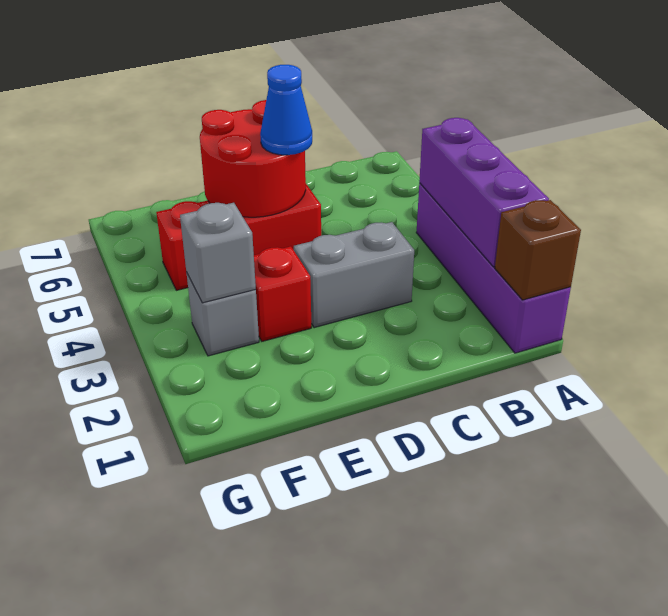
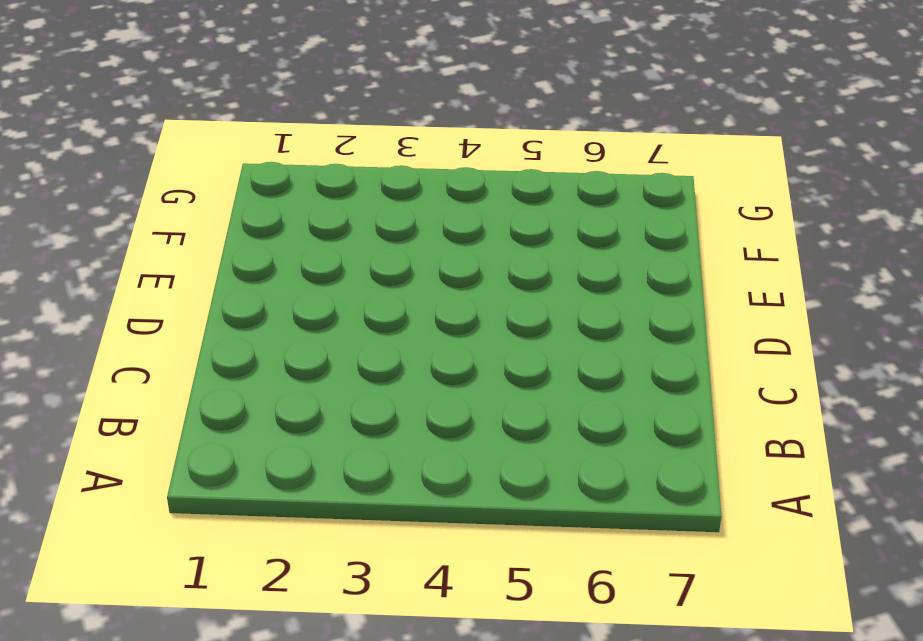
none -> purple brick A1:A4 level 1
none -> grey brick C3:D3 level 1

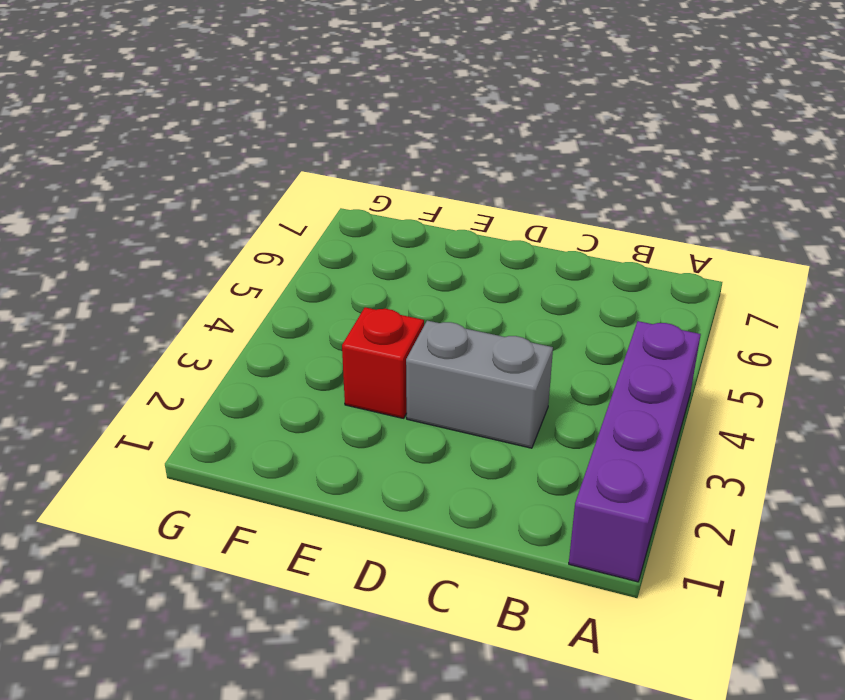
none -> red brick D5:F5 level 1
none -> grey brick F3 level 1

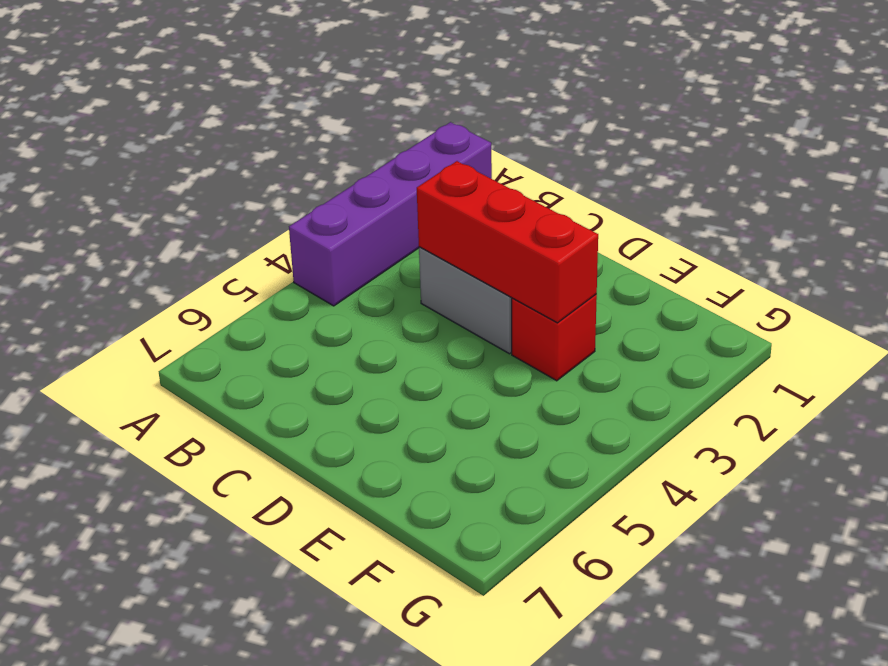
red brick C3:E3 level 2 -> red brick D5:F5 level 1
none -> grey brick F3 level 1
none -> brown brick A1 level 2

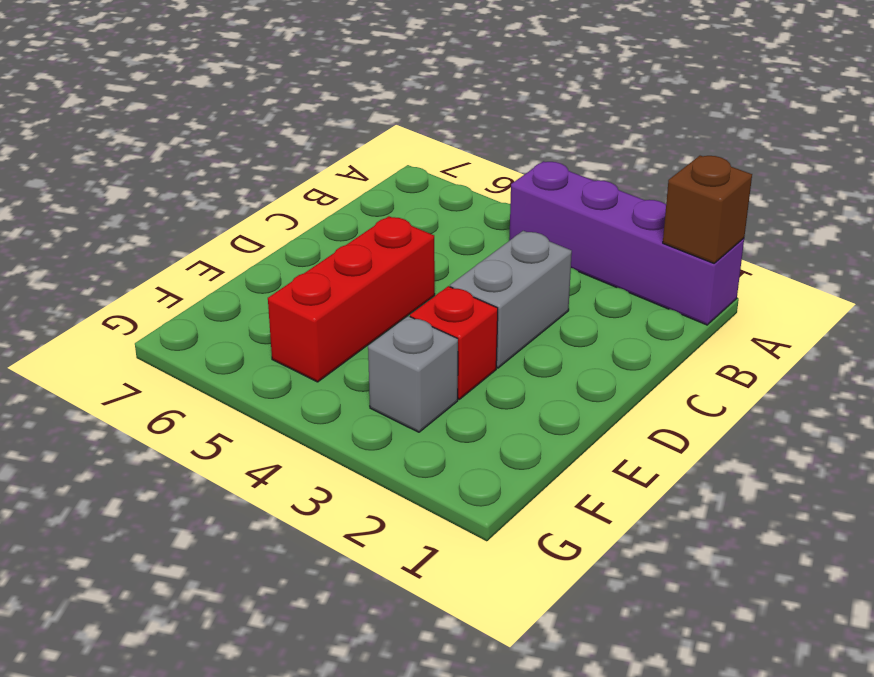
none -> purple brick A2:A4 level 2
none -> red round brick D5:E6 level 2

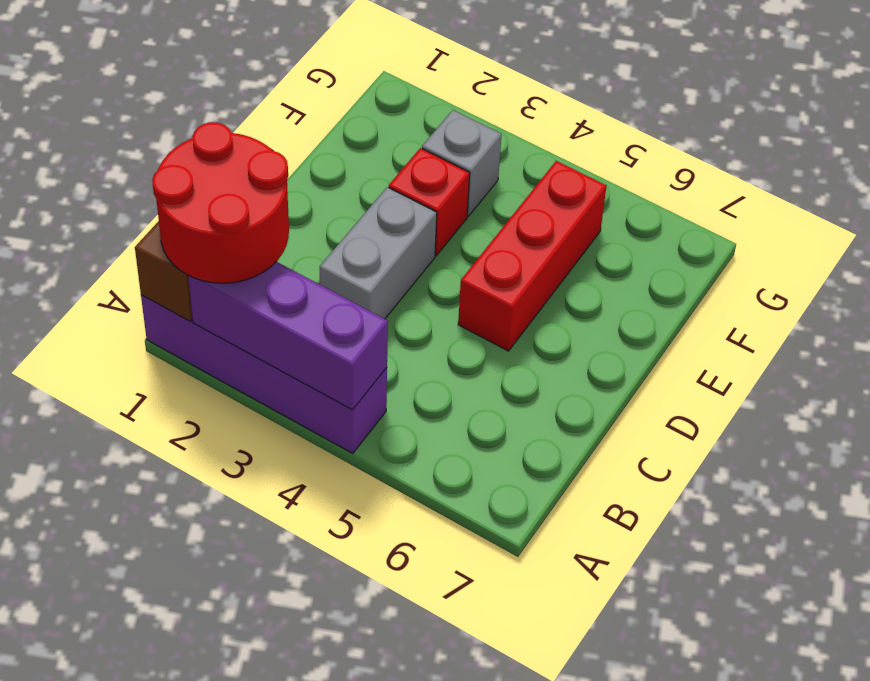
red round brick A1:B2 level 3 -> red round brick D5:E6 level 2
none -> grey brick F3 level 2
none -> blue cone D5 level 3

